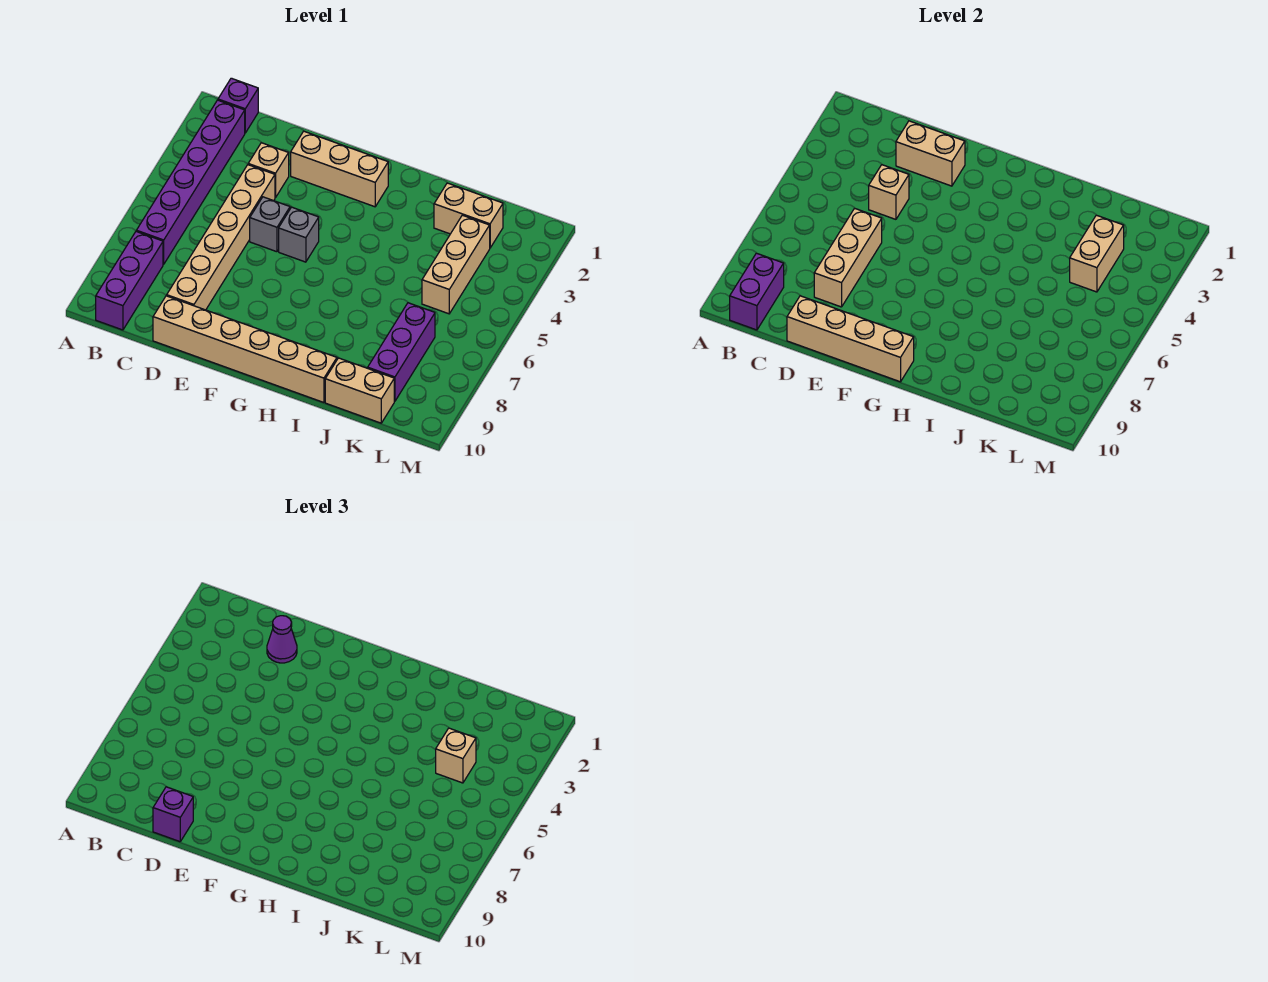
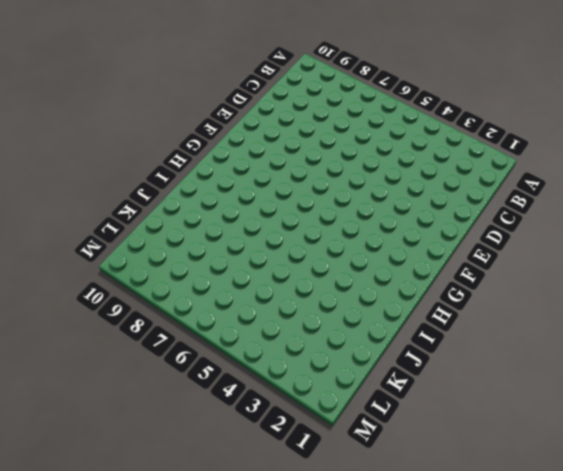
none -> purple brick B1 level 1
none -> purple brick B2:B7 level 1
none -> purple brick B8:B10 level 1

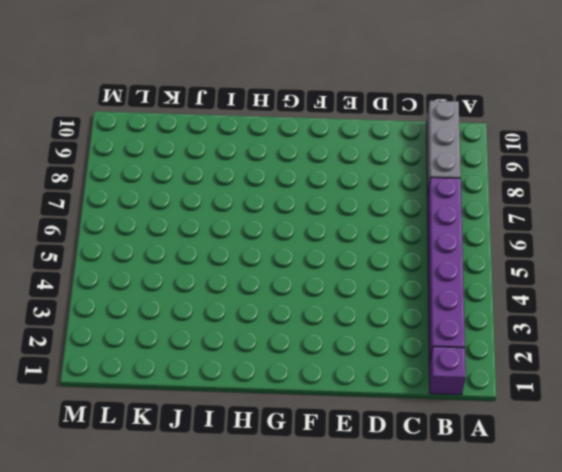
grey brick B8:B10 level 1 -> purple brick B8:B10 level 1
none -> tan brick D3 level 1
none -> tan brick D4:D9 level 1
none -> tan brick D10:I10 level 1

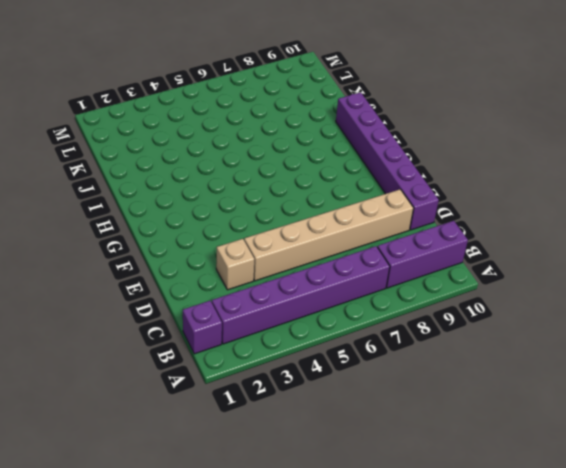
purple brick D10:I10 level 1 -> tan brick D10:I10 level 1
none -> tan brick E2:G2 level 1
none -> grey brick E5 level 1
none -> grey brick F5 level 1

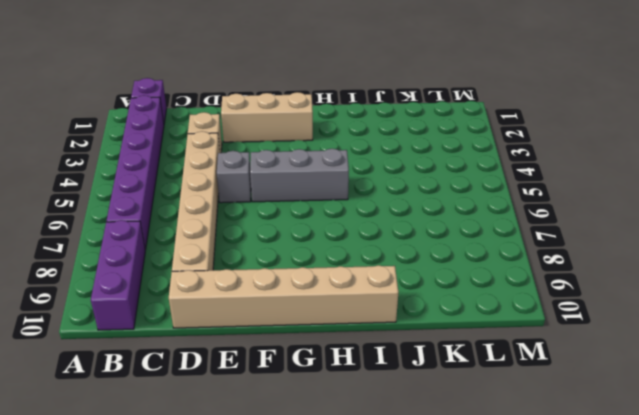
grey brick F5:H5 level 1 -> grey brick F5 level 1
none -> tan brick J2:K2 level 1
none -> tan brick J10:K10 level 1
none -> tan brick K3:K5 level 1

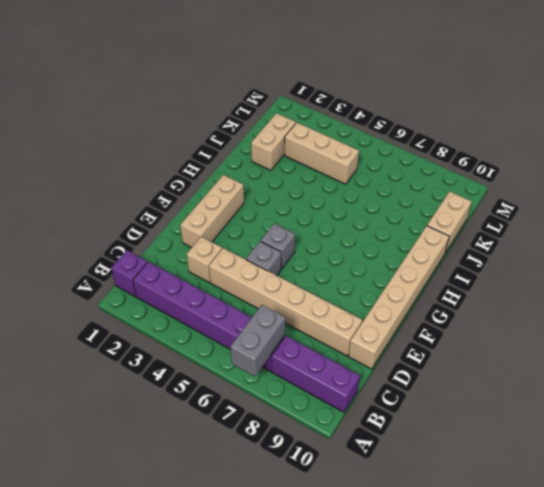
grey brick A7:B7 level 2 -> none
none -> purple brick K7:K9 level 1
none -> purple brick B9:B10 level 2
none -> tan brick D2:E2 level 2

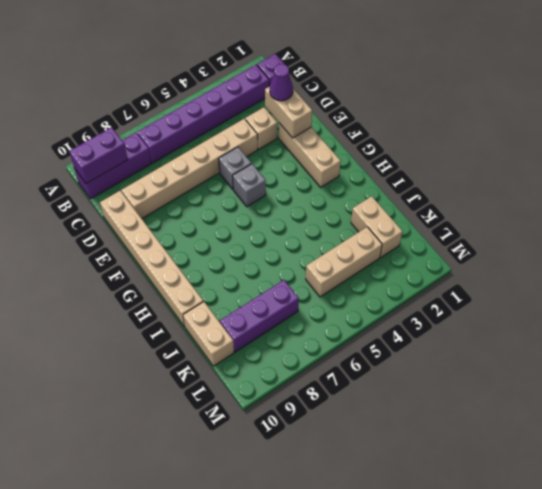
none -> tan brick D4 level 2
none -> tan brick D6:D8 level 2
none -> tan brick D10:G10 level 2

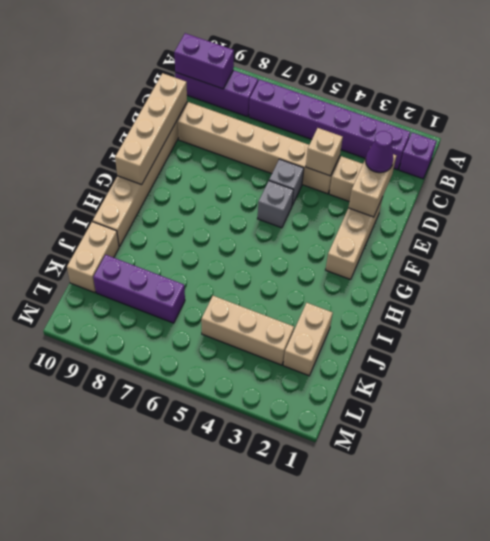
none -> tan brick D6:D8 level 2
none -> tan brick K3:K4 level 2
none -> purple brick D10 level 3

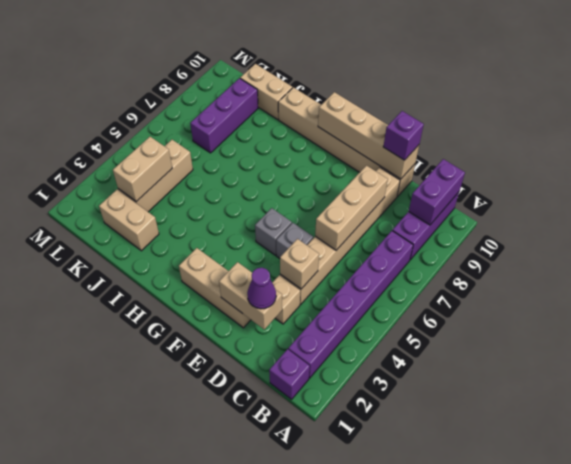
none -> tan brick K4 level 3

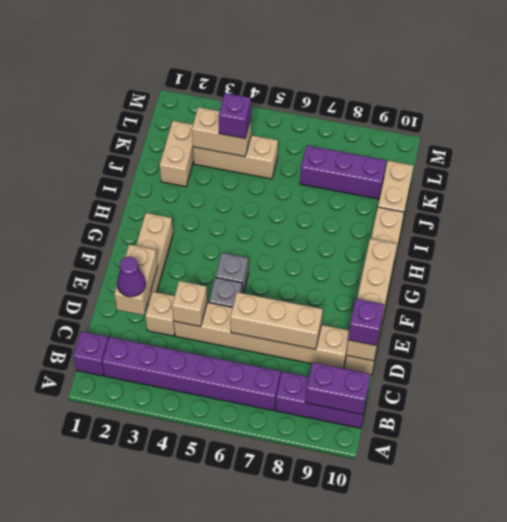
purple brick K4 level 3 -> tan brick K4 level 3

